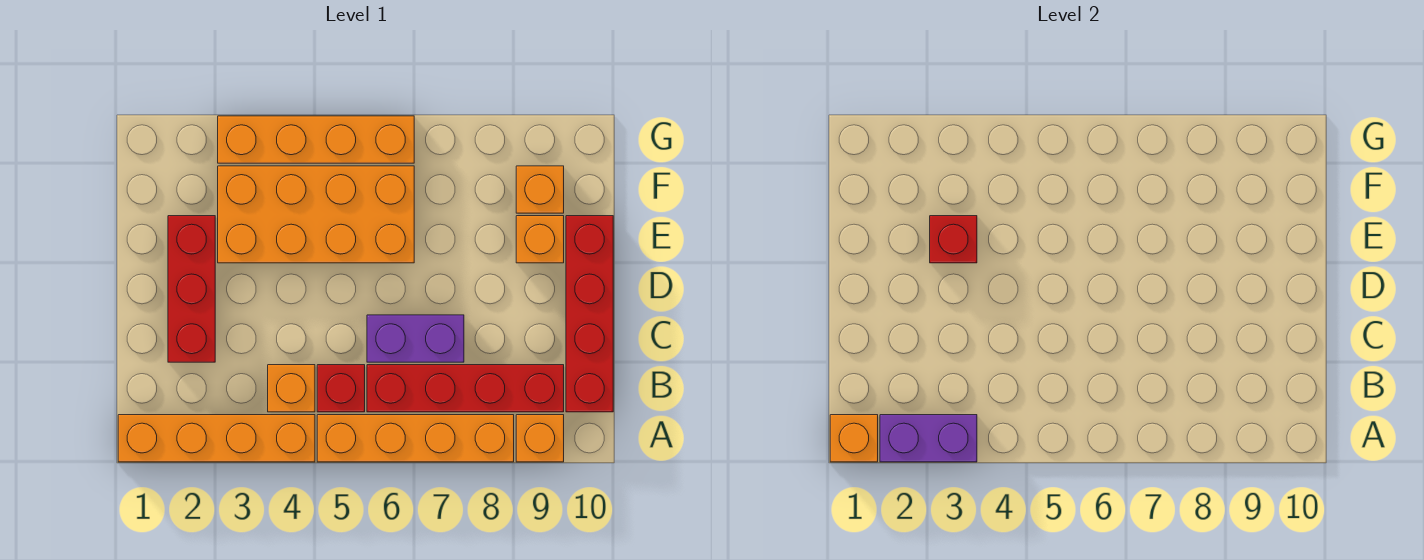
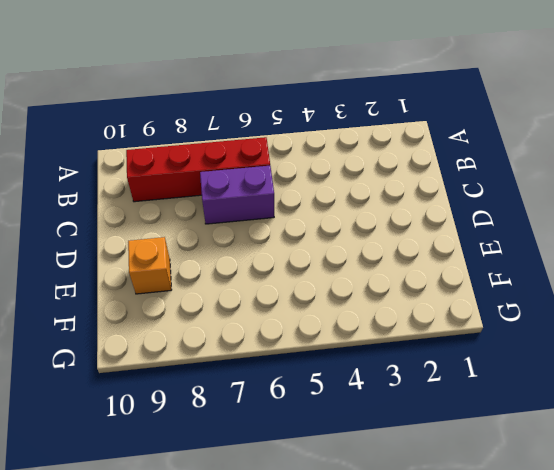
none -> orange brick A1:A4 level 1
none -> orange brick A5:A8 level 1
none -> orange brick A9 level 1

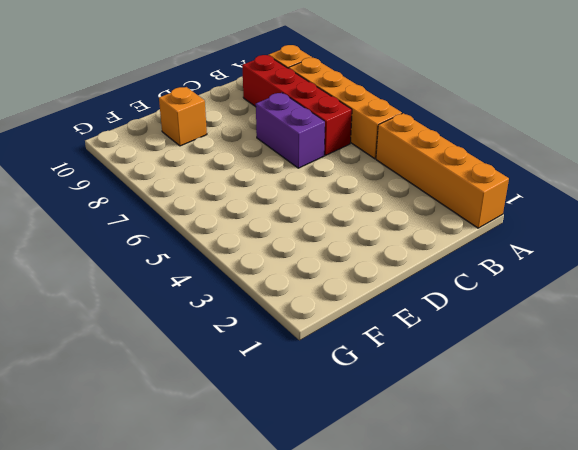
none -> orange brick B4 level 1
none -> red brick B5 level 1
none -> red brick B10:E10 level 1

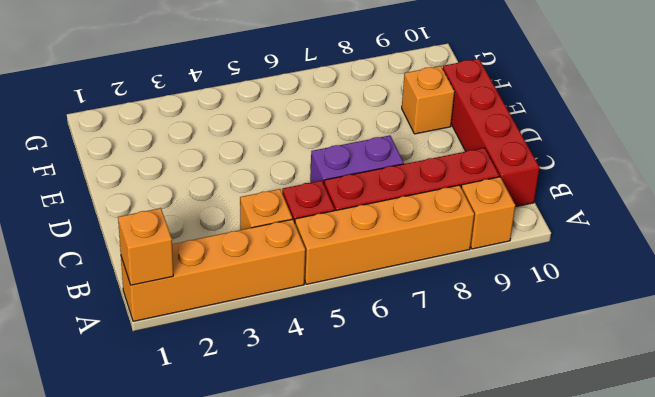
none -> red brick C2:E2 level 1
none -> orange brick E3:F6 level 1
none -> orange brick F9 level 1

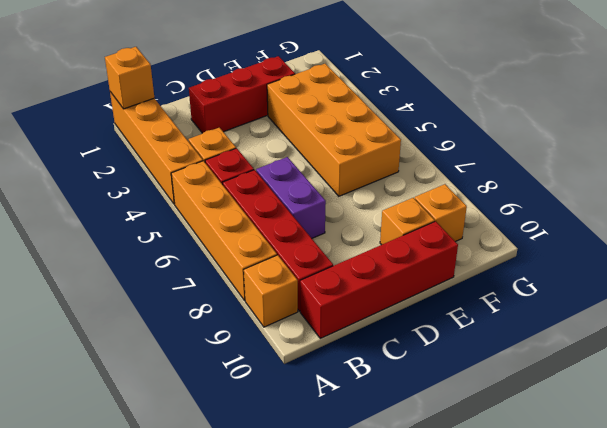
none -> orange brick G3:G6 level 1
none -> purple brick A2:A3 level 2
none -> red brick E3 level 2

